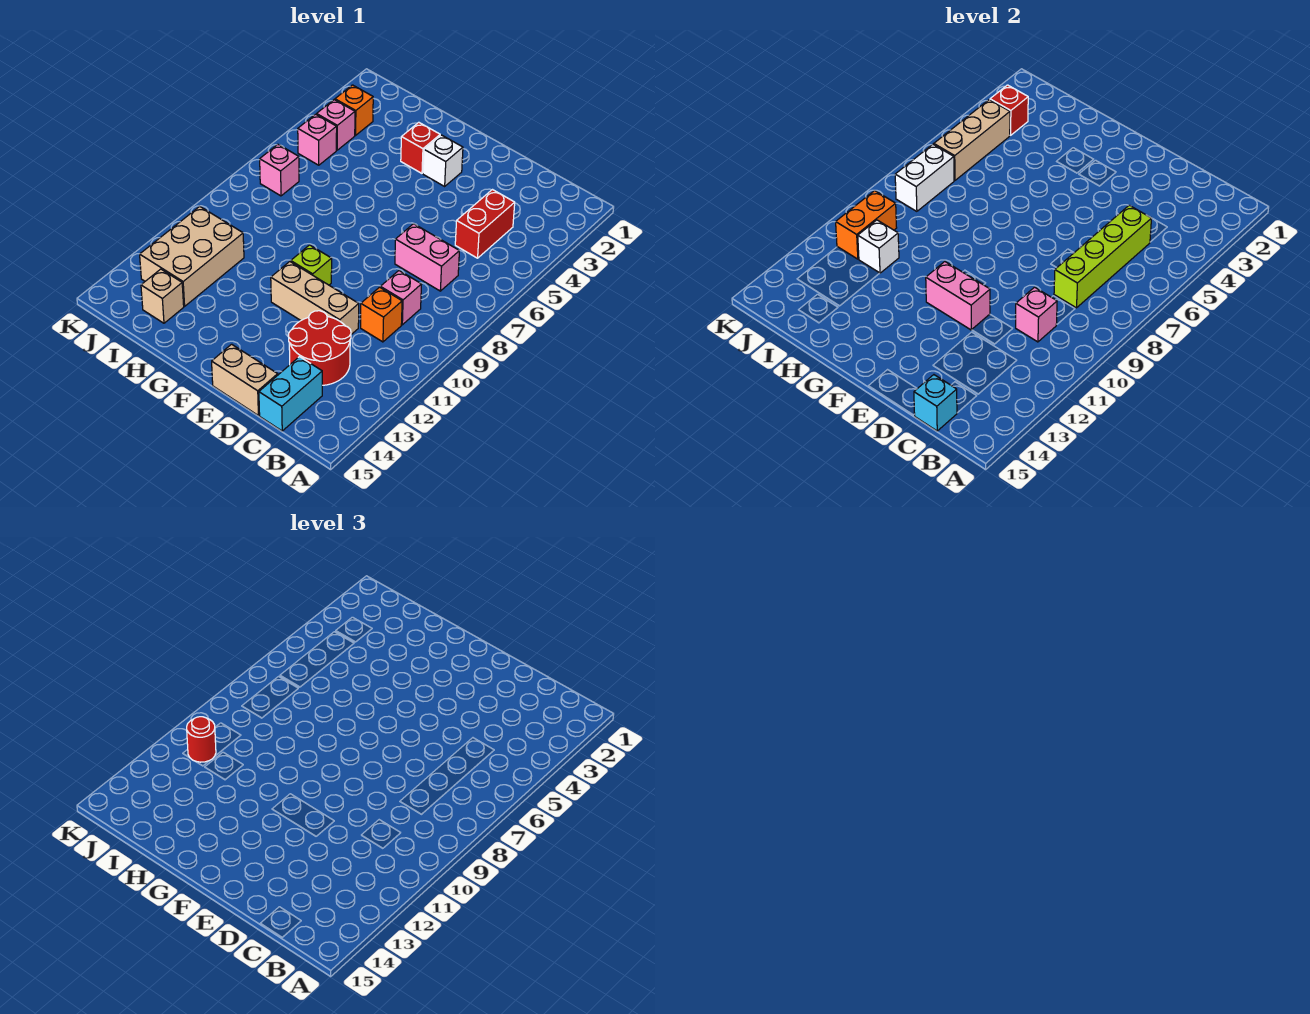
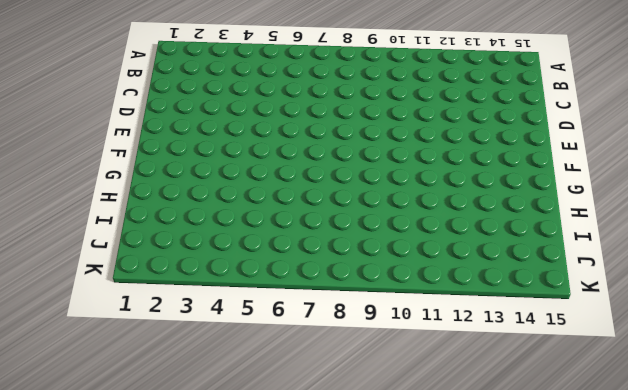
none -> red brick C4:C5 level 1
none -> pink brick C7:D7 level 1
none -> pink brick C9 level 1

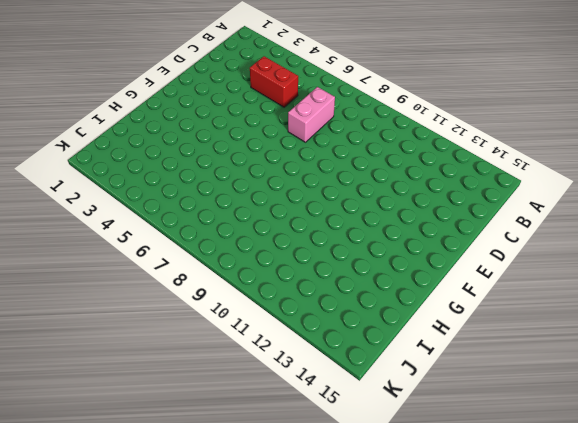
none -> pink brick C9 level 1
none -> orange brick C10 level 1
none -> red round brick C12:D13 level 1

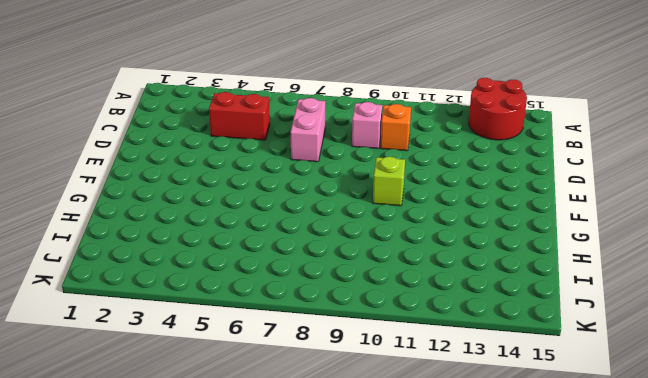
red round brick A13:B14 level 1 -> red round brick C12:D13 level 1
none -> cyan brick C14:C15 level 1
none -> tan brick D11:F11 level 1
none -> tan brick D15:E15 level 1

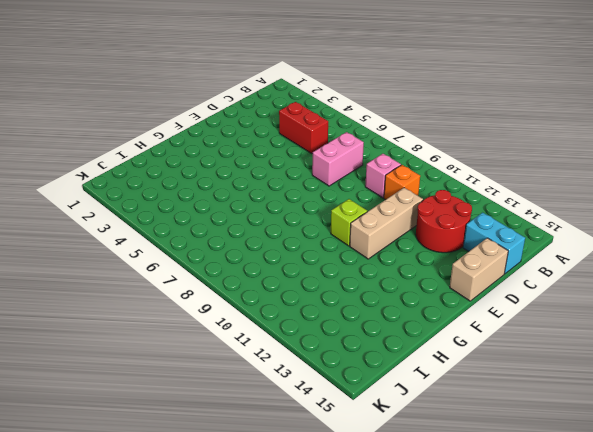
none -> white brick F3 level 1
none -> red brick G3 level 1
none -> tan brick I11:J13 level 1

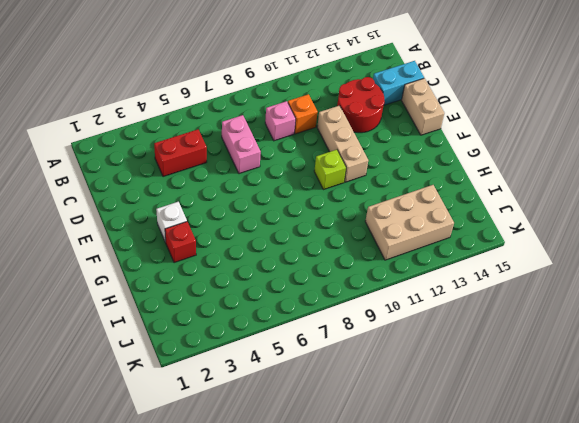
none -> tan brick I14 level 1
none -> orange brick J3 level 1
none -> pink brick J4 level 1

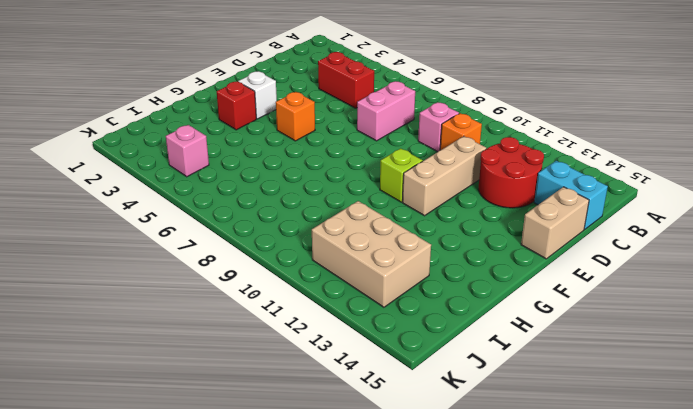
orange brick F5 level 1 -> orange brick J3 level 1
none -> tan brick I14 level 1
none -> pink brick J5 level 1
none -> pink brick J7 level 1

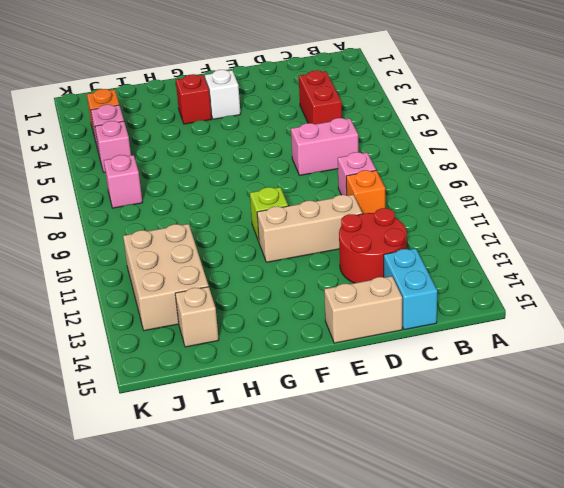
none -> lime brick C5:C8 level 2
none -> pink brick C10 level 2
none -> cyan brick C15 level 2

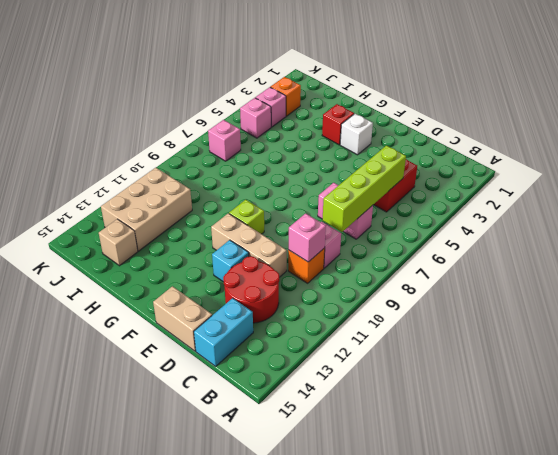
cyan brick E12 level 1 -> cyan brick C15 level 2
none -> pink brick E11:F11 level 2
none -> white brick I11 level 2
none -> red brick J3 level 2

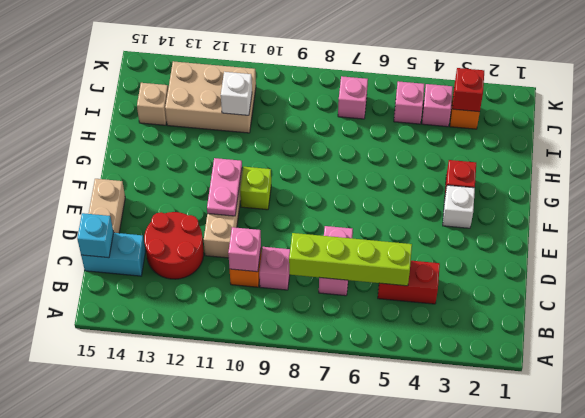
pink plate E11:F11 level 2 -> pink brick E11:F11 level 2
none -> tan brick J4:J6 level 2
none -> white brick J7:J8 level 2
none -> orange brick J10:J11 level 2

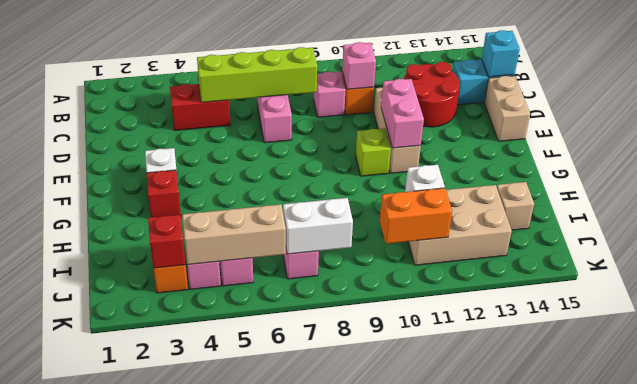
none -> red round brick J11 level 3

